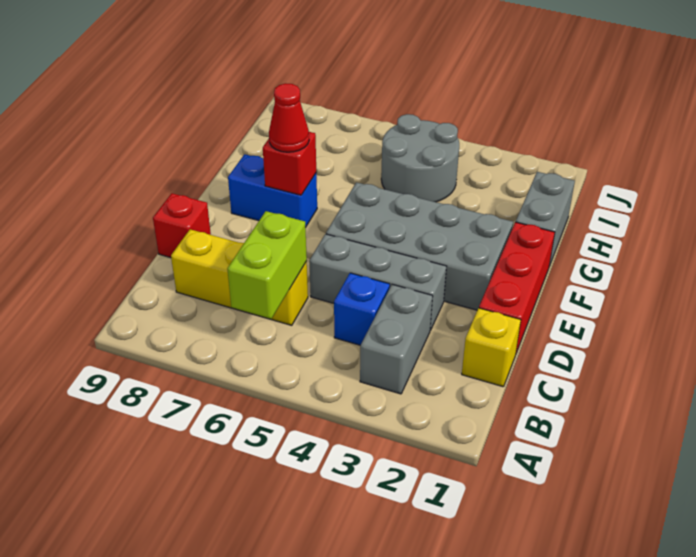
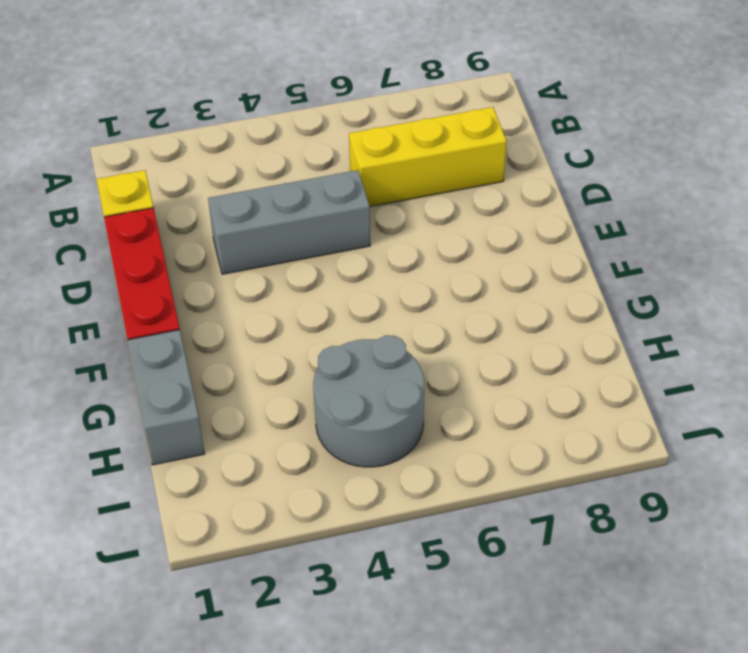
none -> grey brick B3:C3 level 1
none -> blue brick C4 level 1
none -> red brick D9 level 1

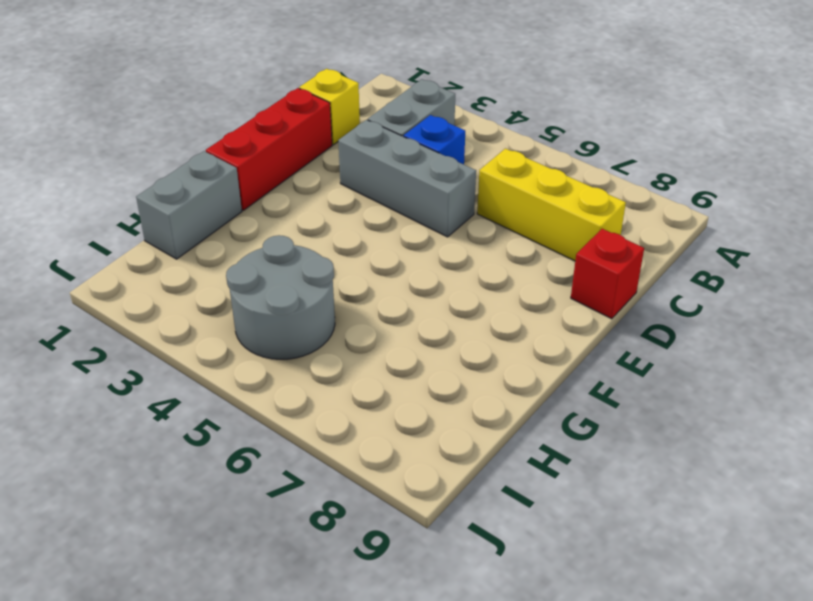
none -> grey brick E2:F5 level 1
none -> blue brick F7:F8 level 1
none -> lime brick B6:C6 level 2

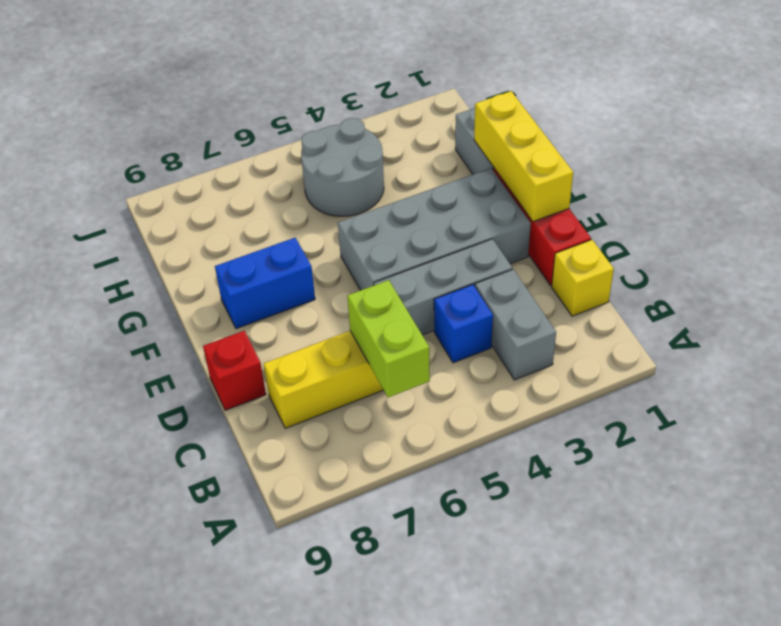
yellow brick E1:G1 level 2 -> none
none -> red brick F7 level 2
none -> red cone F7 level 3

